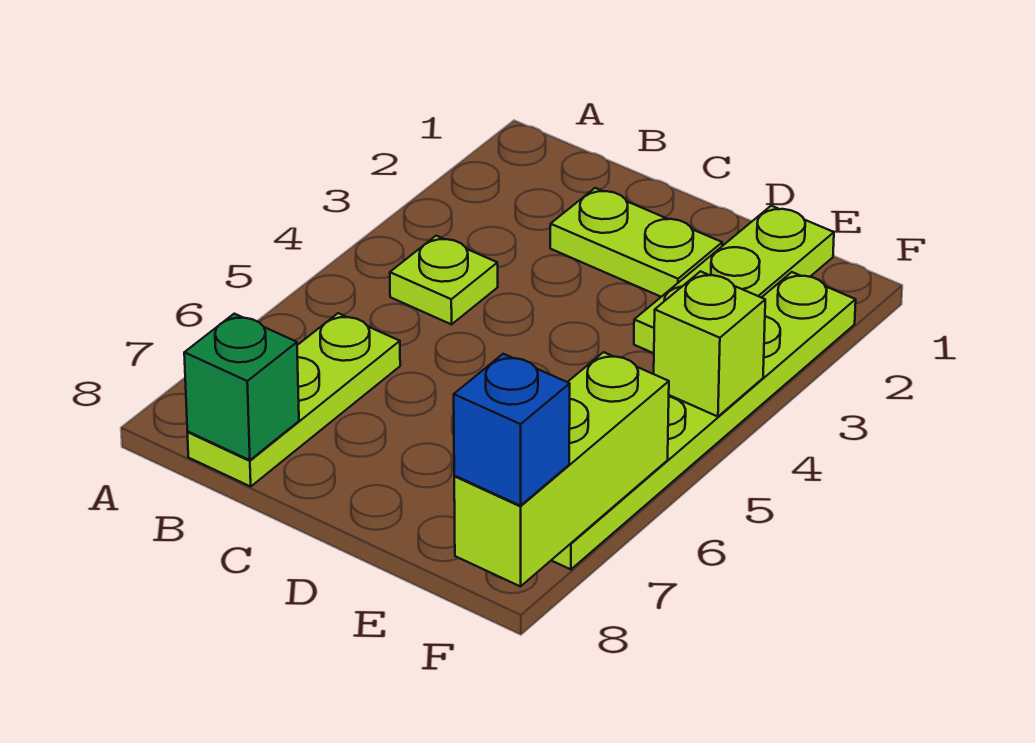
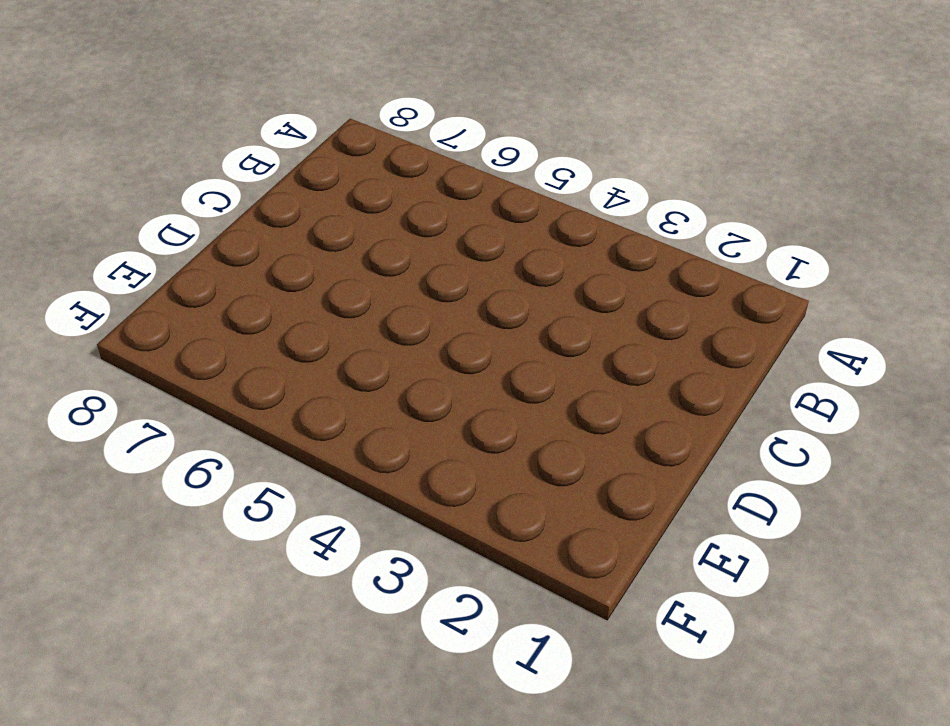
none -> lime plate B4 level 1
none -> lime plate B6:B8 level 1

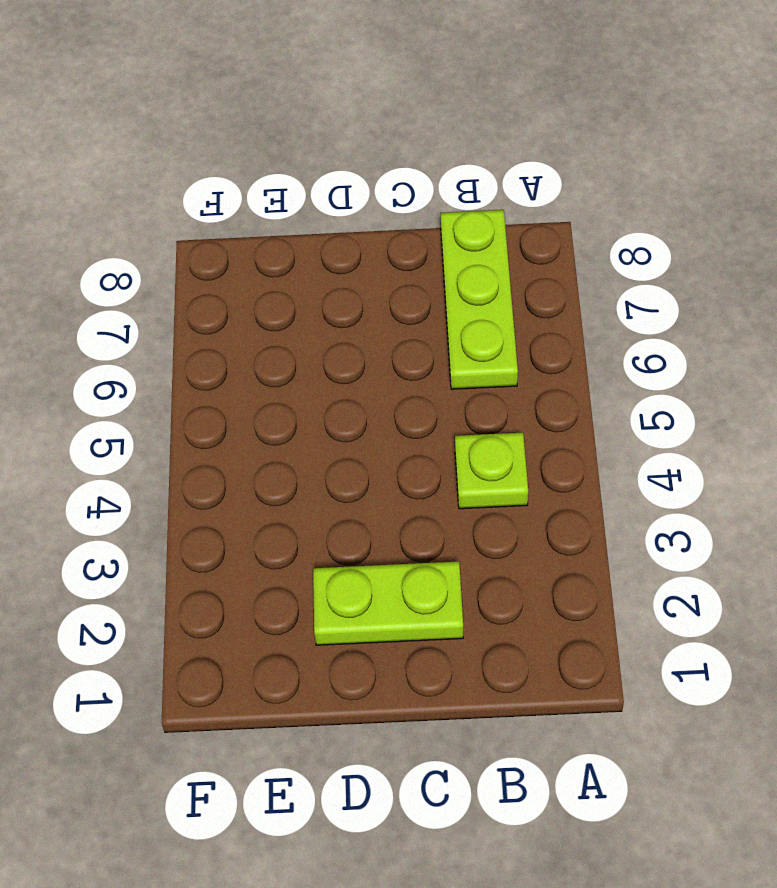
none -> lime plate E1:E3 level 1
none -> lime plate F2:F7 level 1

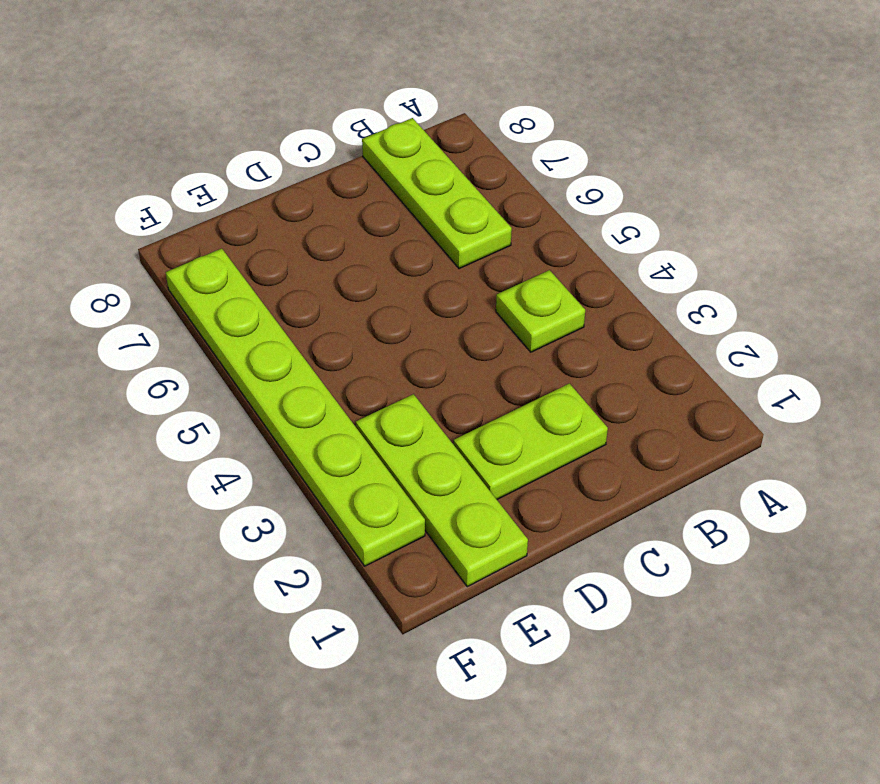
none -> green brick B8 level 2
none -> lime brick F4 level 2

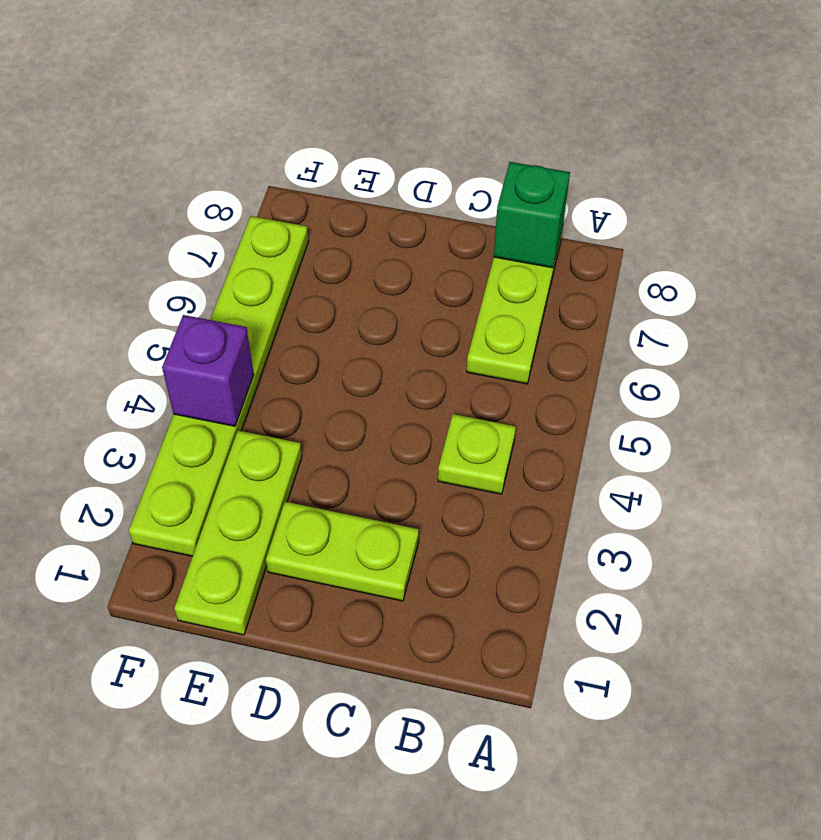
purple brick F4 level 2 -> lime brick F4 level 2
none -> lime brick F6:F8 level 2
none -> blue brick F8 level 3

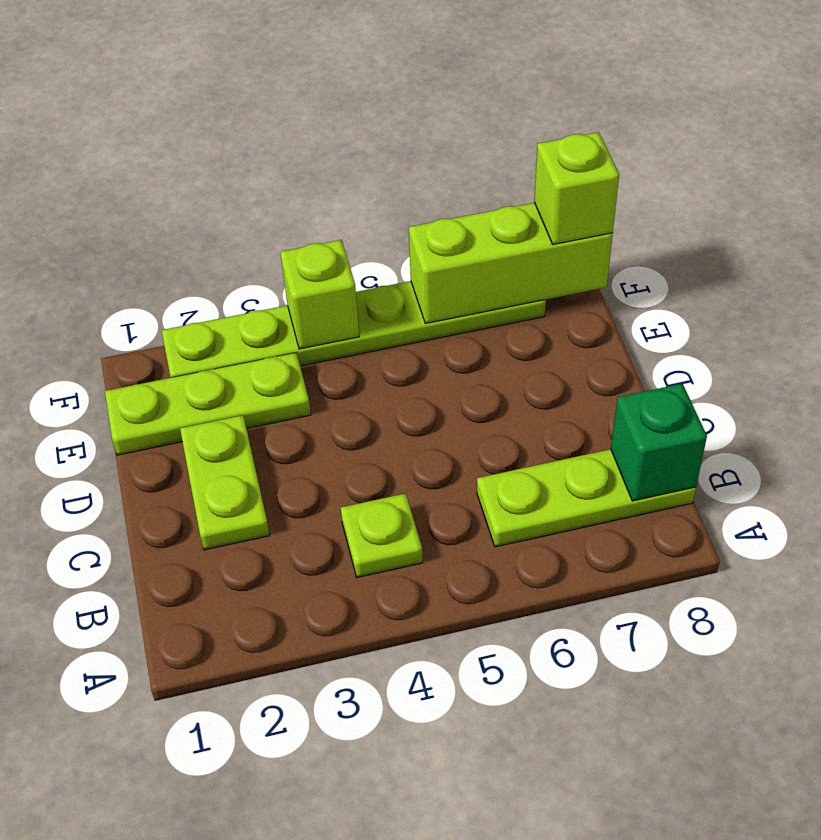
lime brick F8 level 3 -> blue brick F8 level 3

